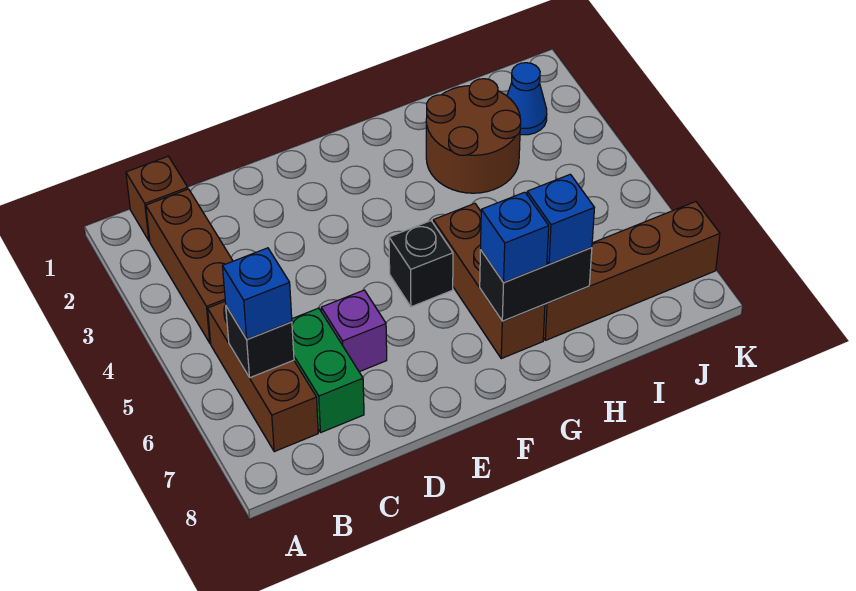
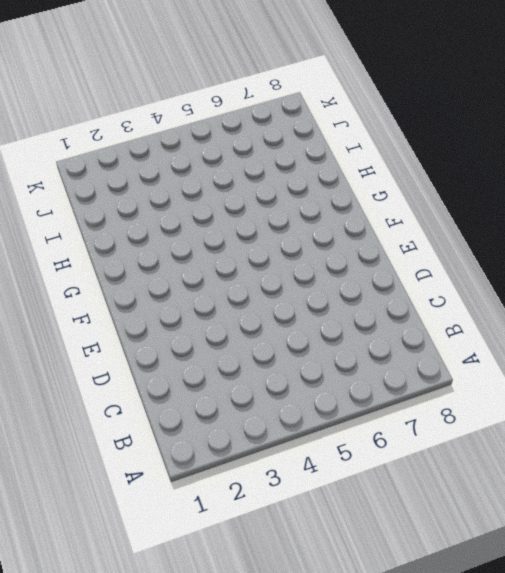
none -> brown brick B1 level 1
none -> brown brick B2:B4 level 1
none -> brown brick B5:B7 level 1

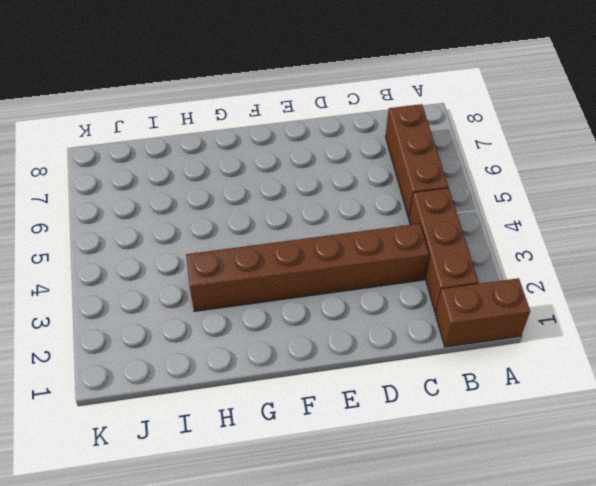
brown brick A1:B1 level 1 -> brown brick B1 level 1
brown brick C3:H3 level 1 -> brown round brick H2:I3 level 1
none -> green brick C6:C7 level 1
none -> purple brick D6 level 1
none -> black brick F5 level 1

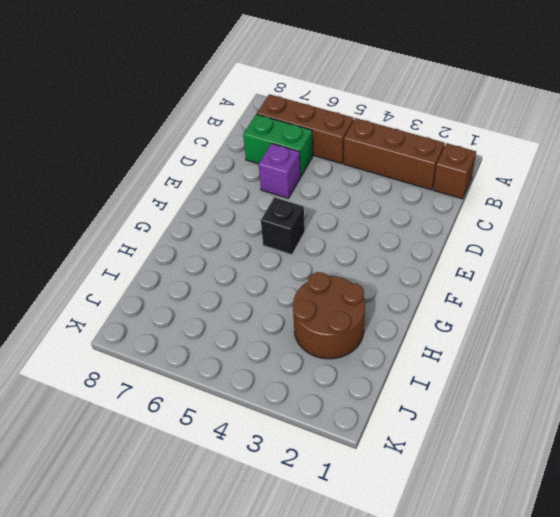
none -> brown brick G5:G7 level 1
none -> brown brick H7:K7 level 1
none -> blue cone J2 level 1

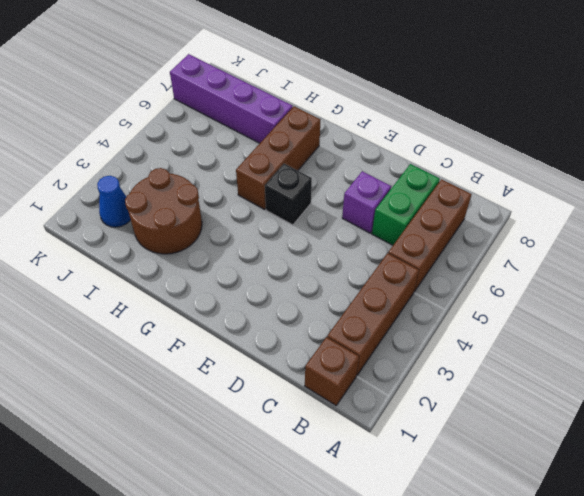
purple brick H7:K7 level 1 -> brown brick H7:K7 level 1
none -> black brick B6 level 2
none -> black brick G7:H7 level 2
none -> blue brick B6 level 3

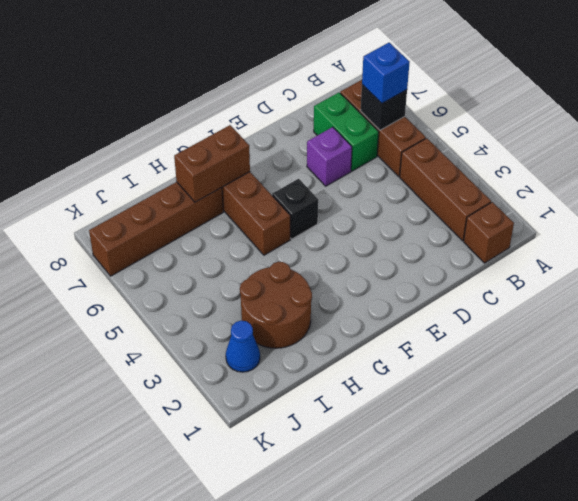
brown brick G7:H7 level 2 -> black brick G7:H7 level 2
none -> blue brick G7 level 3
none -> blue brick H7 level 3

